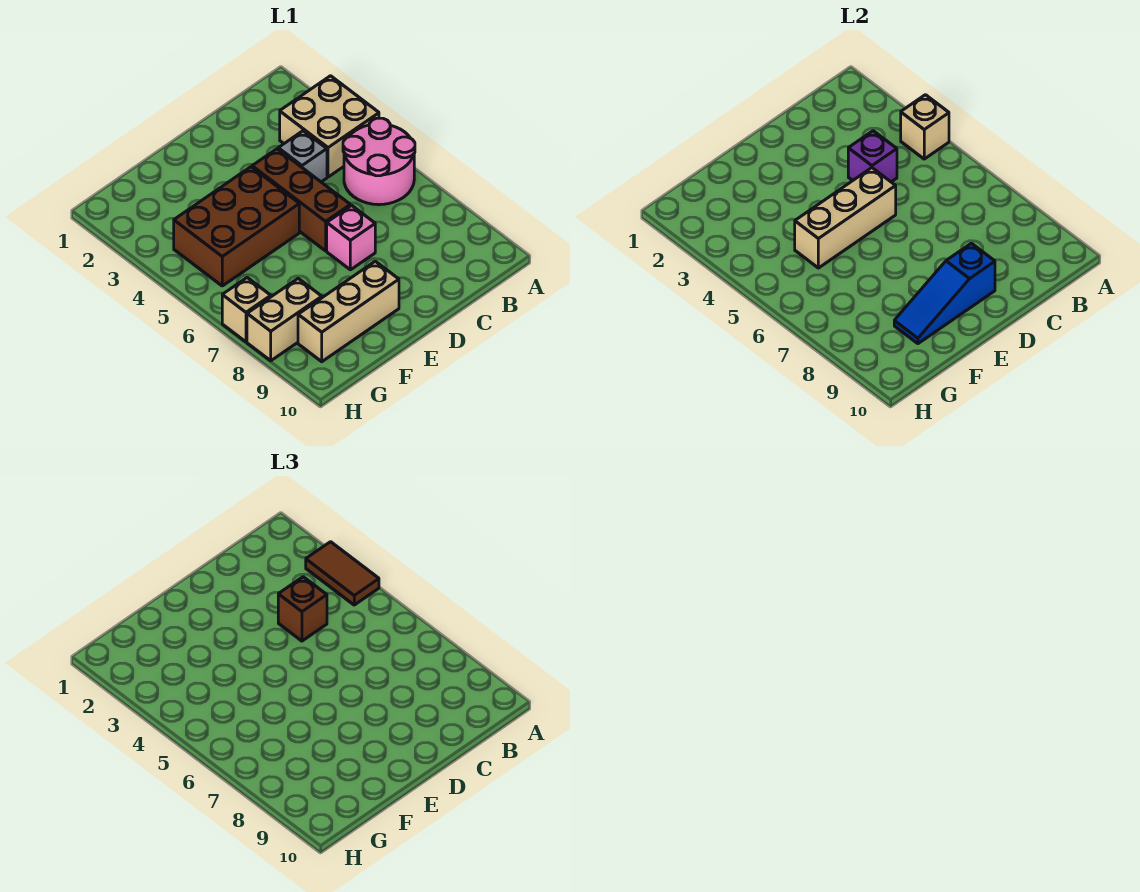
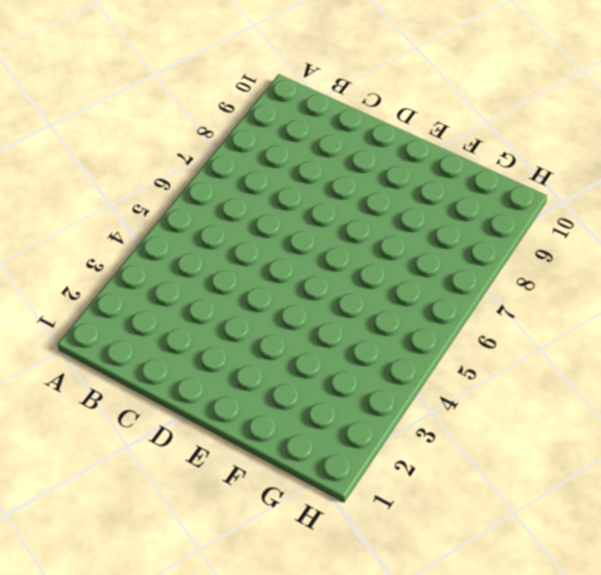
none -> tan brick A3:B4 level 1
none -> pink round brick A5:B6 level 1
none -> grey brick C4 level 1

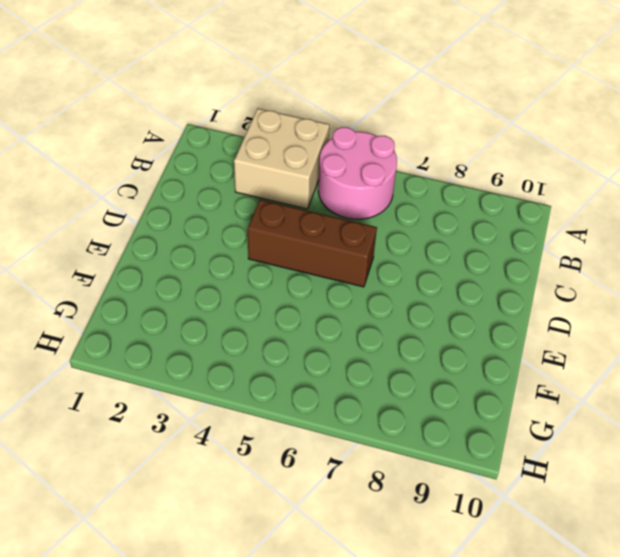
none -> grey brick C4 level 1
none -> pink brick D7 level 1
none -> brown brick E4:G5 level 1

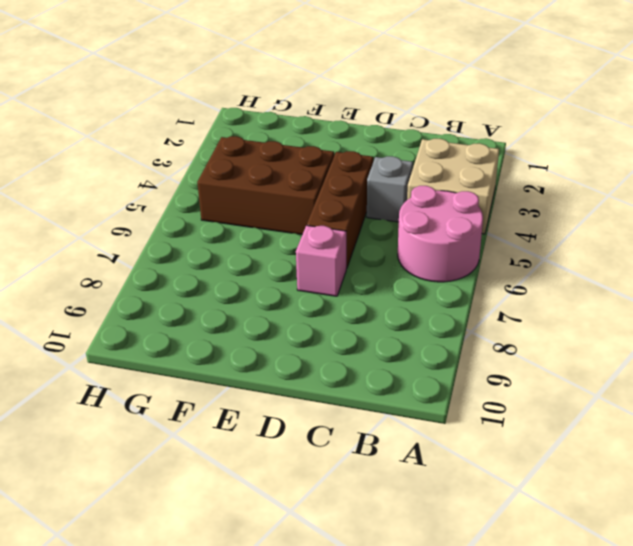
none -> tan brick E9:G9 level 1
none -> tan brick G8:H8 level 1
none -> tan brick H7 level 1

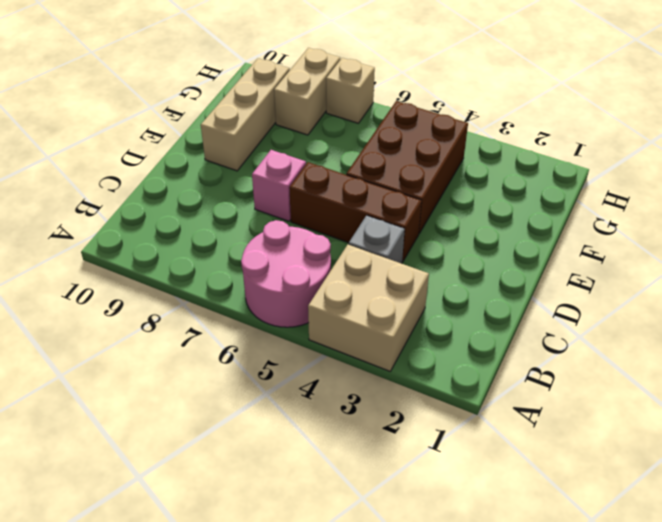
none -> tan brick A4 level 2
none -> purple brick C4 level 2
none -> tan brick D5:F5 level 2

